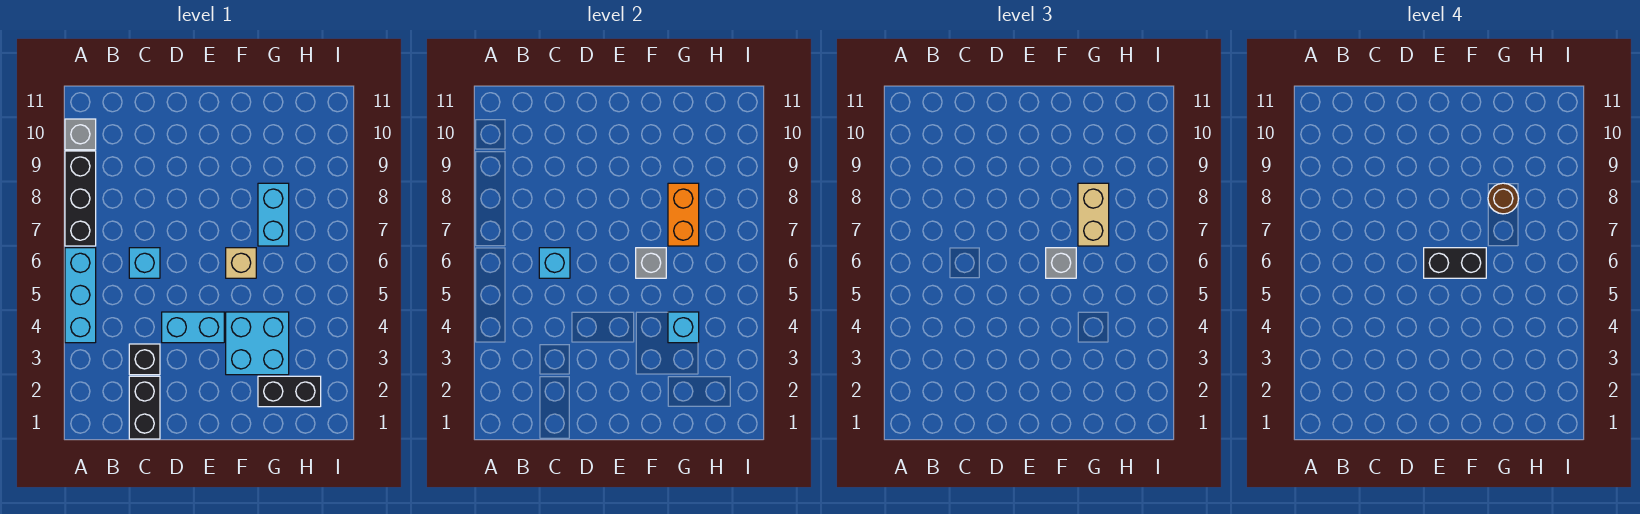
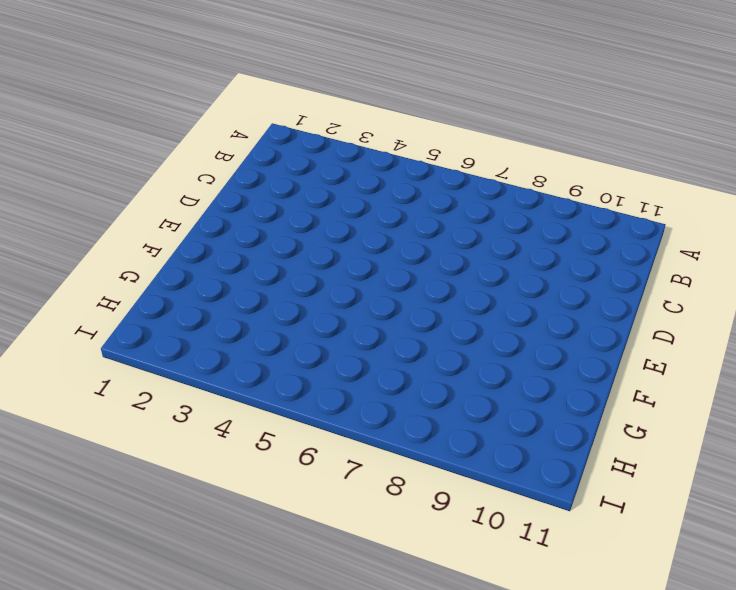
none -> cyan brick A4:A6 level 1
none -> black brick A7:A9 level 1
none -> grey brick A10 level 1

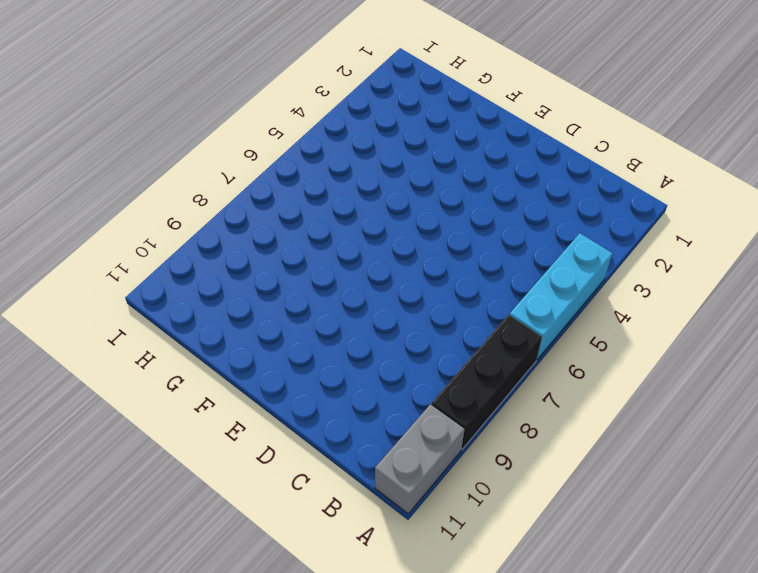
grey brick A10:A11 level 1 -> grey brick A10 level 1
none -> black brick C1:C2 level 1
none -> black brick C3 level 1
none -> cyan brick C6 level 1

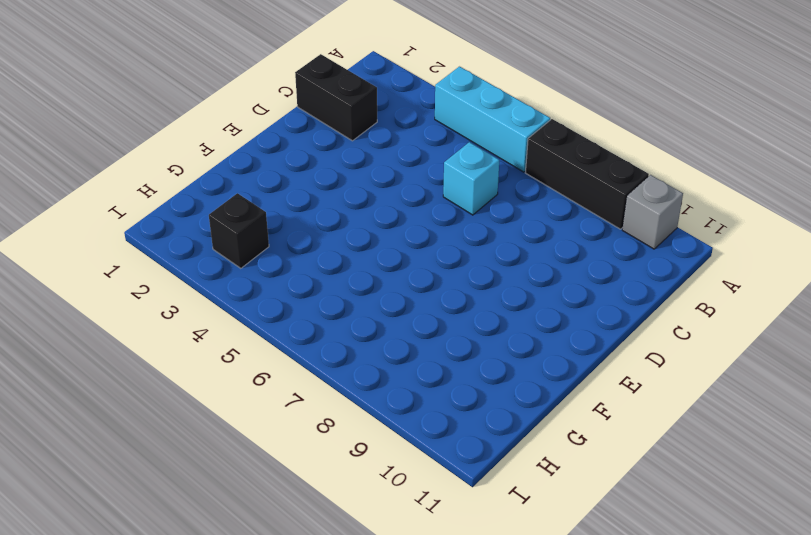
black brick H3 level 1 -> black brick C3 level 1
none -> cyan brick D4:E4 level 1
none -> cyan brick F3:G4 level 1
none -> tan brick F6 level 1

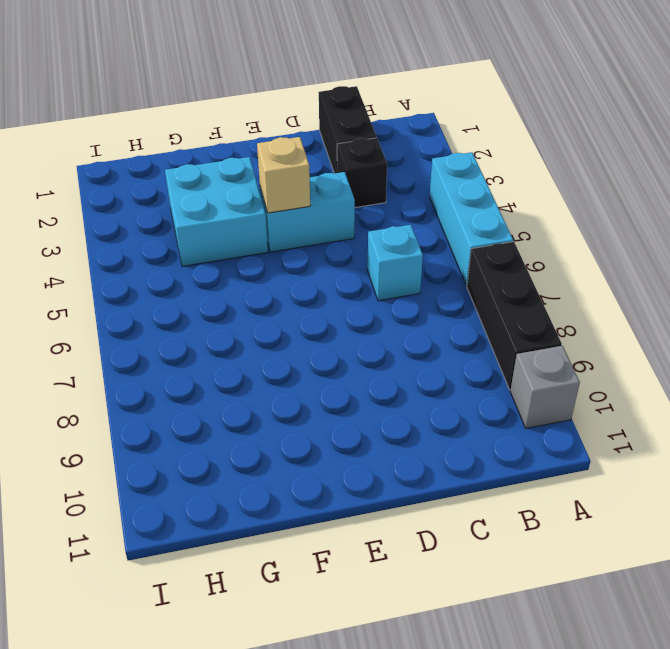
tan brick E4 level 2 -> tan brick F6 level 1
none -> black brick G2:H2 level 1
none -> cyan brick G7:G8 level 1
none -> cyan brick C6 level 2

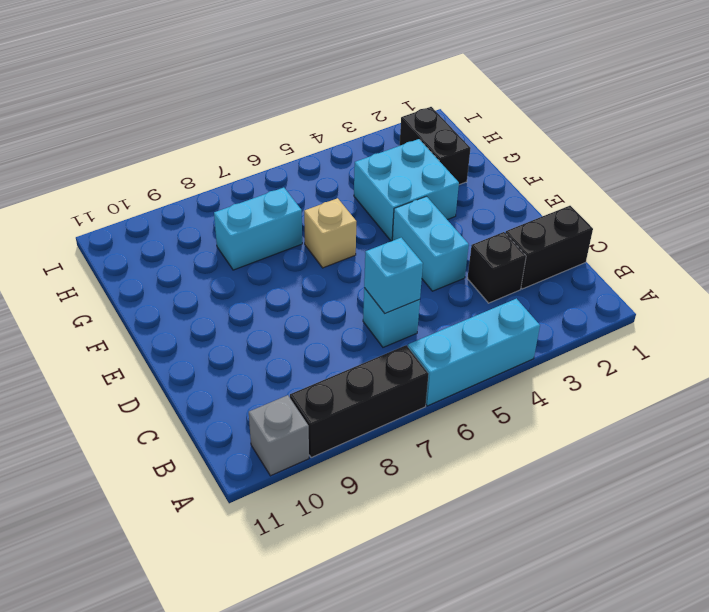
none -> grey brick F6 level 2
none -> cyan brick G4 level 2
none -> orange brick G7:G8 level 2

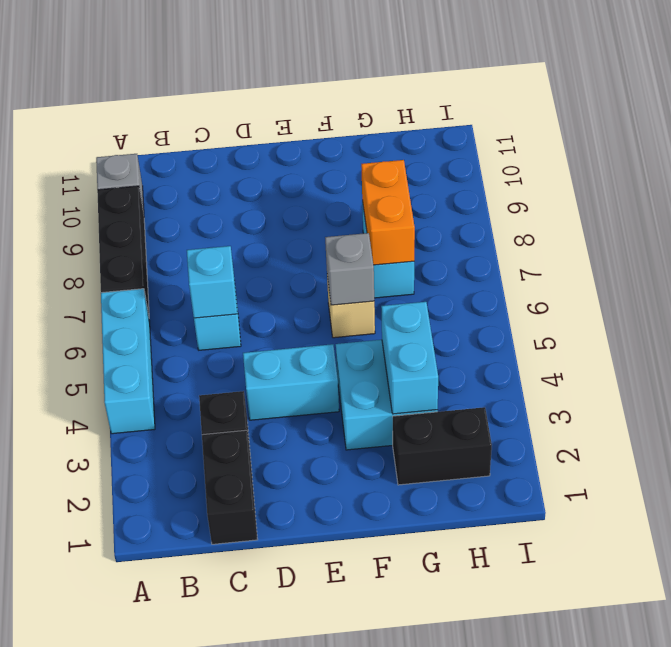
cyan brick G3:G4 level 2 -> cyan brick G4 level 2
none -> grey brick F6 level 3
none -> tan brick G7:G8 level 3
none -> black brick E6:F6 level 4

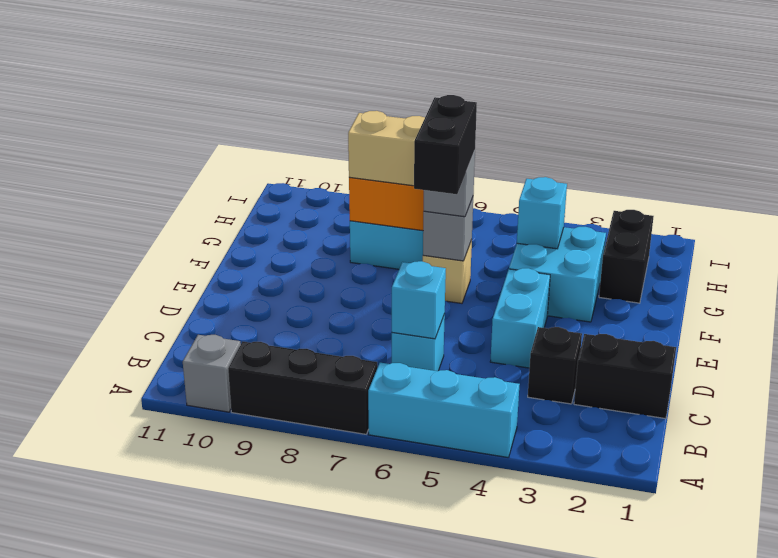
none -> brown round brick G8 level 4

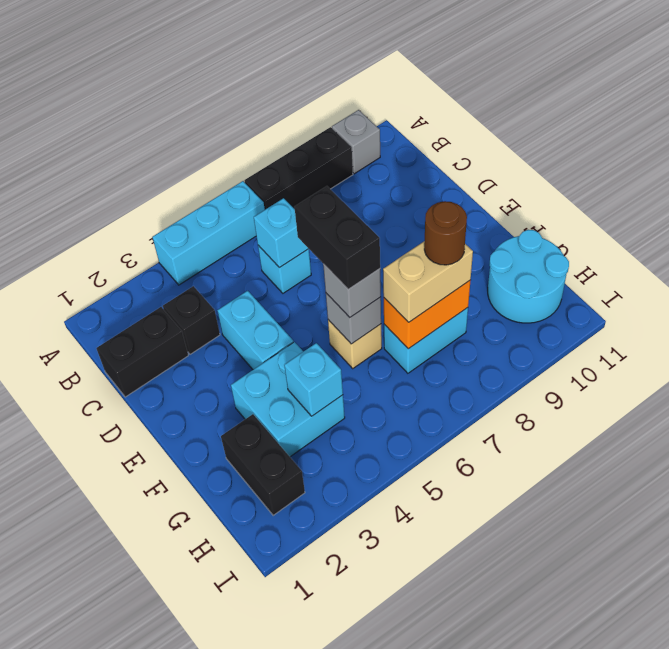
cyan round brick G10:H11 level 1 -> none

